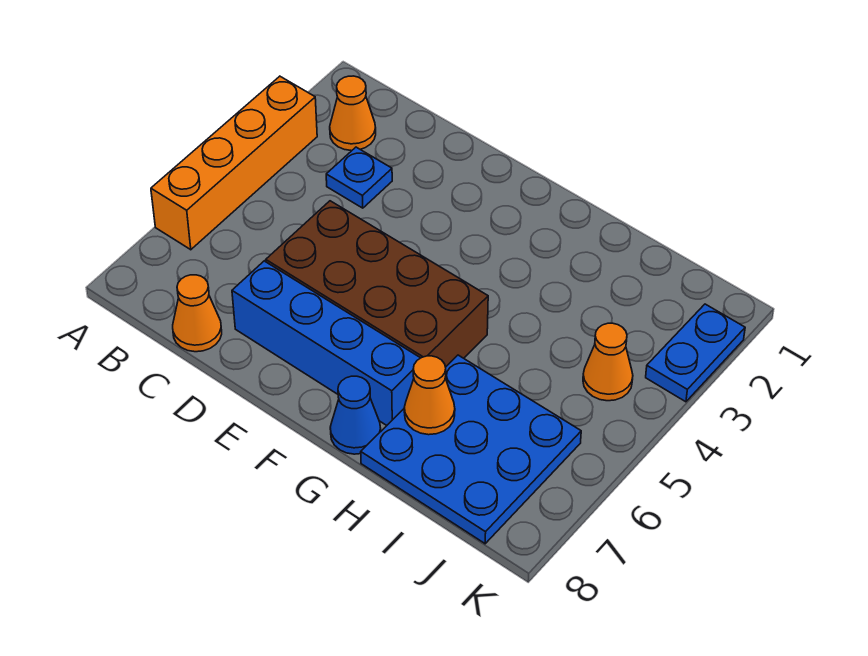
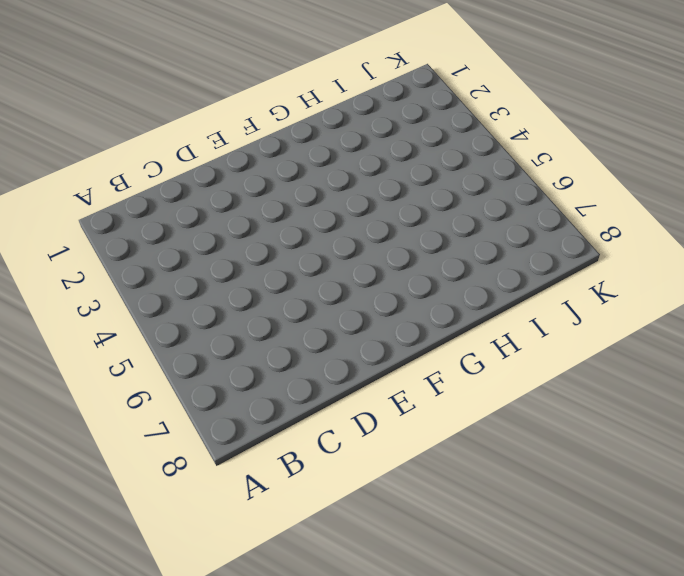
none -> orange brick A3:A6 level 1
none -> orange cone B2 level 1

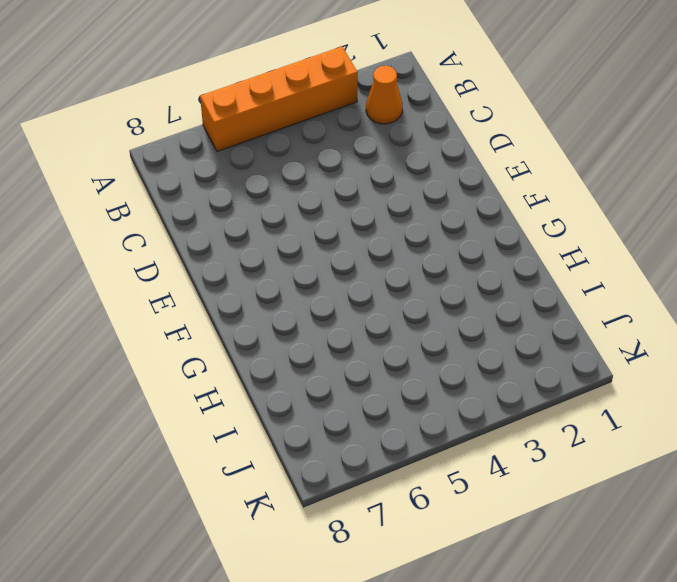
none -> blue plate C3 level 1
none -> orange cone C8 level 1

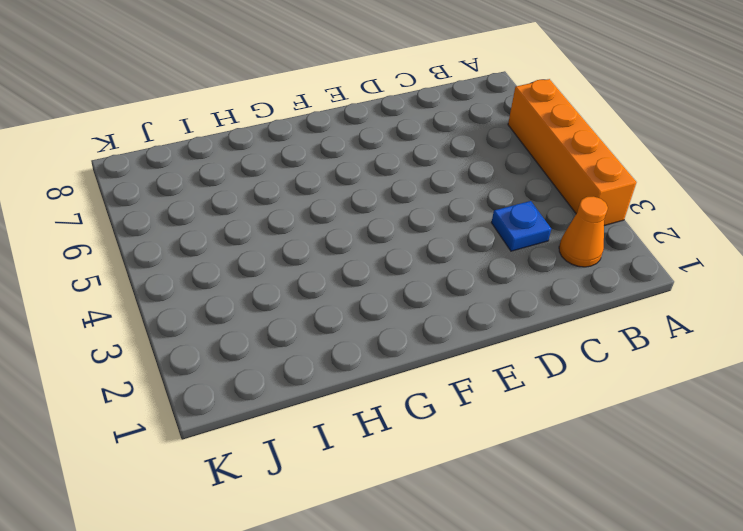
none -> orange cone C8 level 1
none -> brown brick D5:G6 level 1

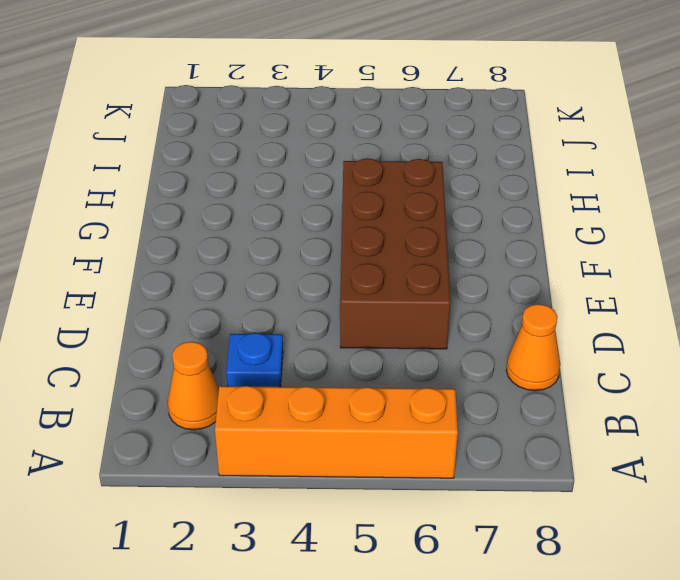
none -> blue brick D7:G7 level 1
none -> blue cone G8 level 1

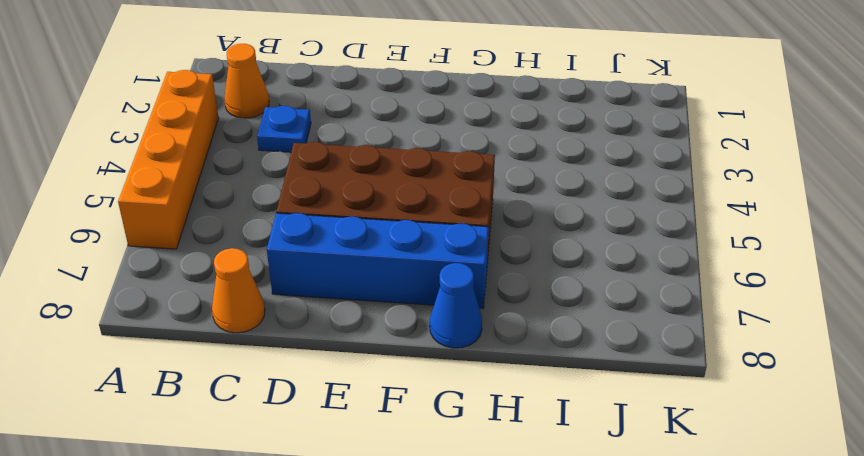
none -> blue plate H6:J8 level 1
none -> orange cone J4 level 1

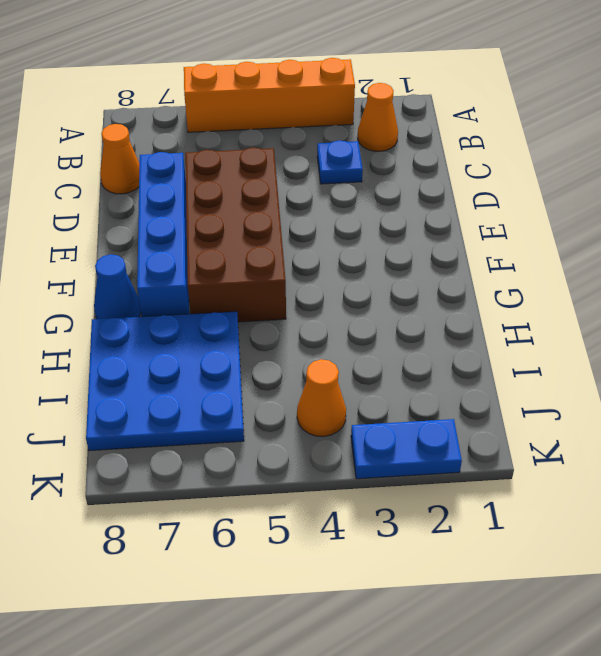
none -> orange cone H7 level 2

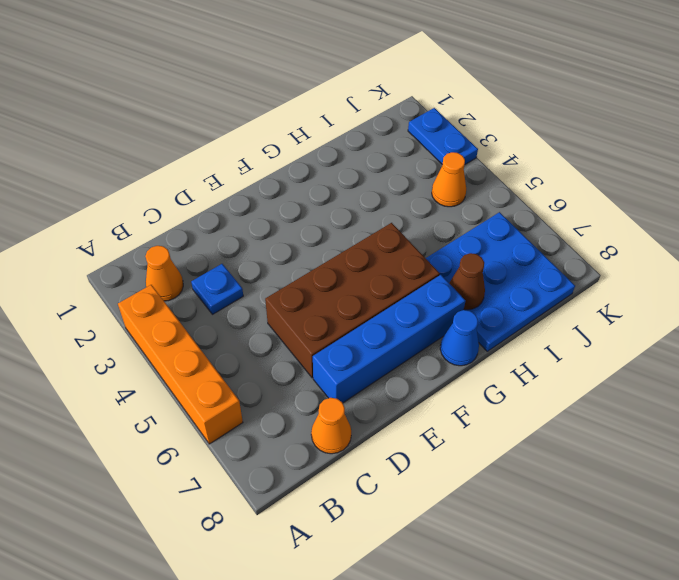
brown cone H7 level 2 -> orange cone H7 level 2

